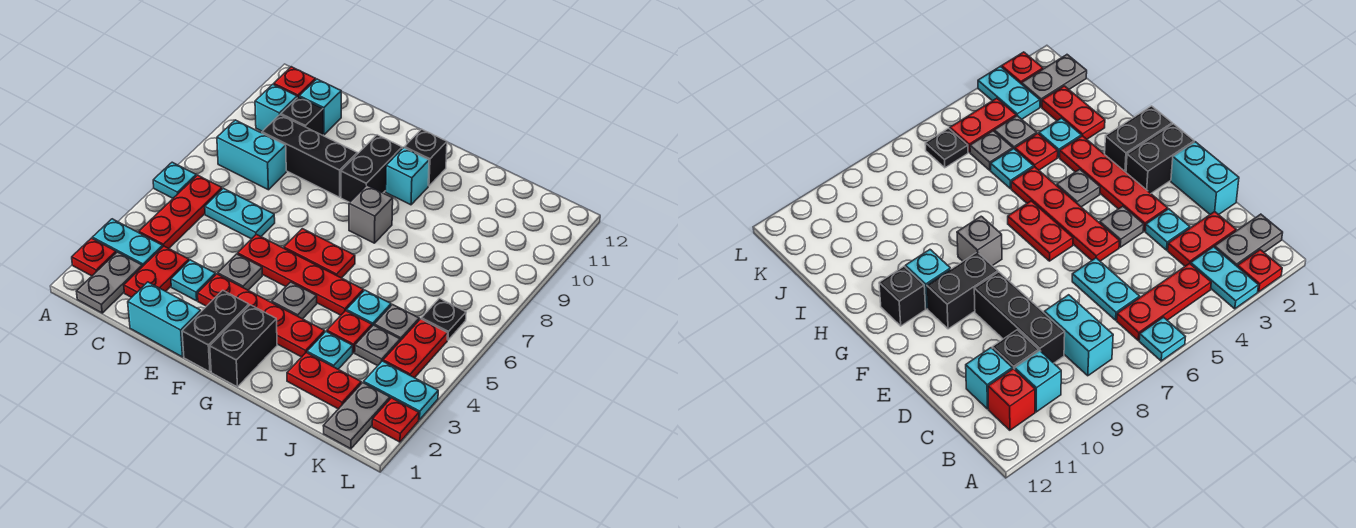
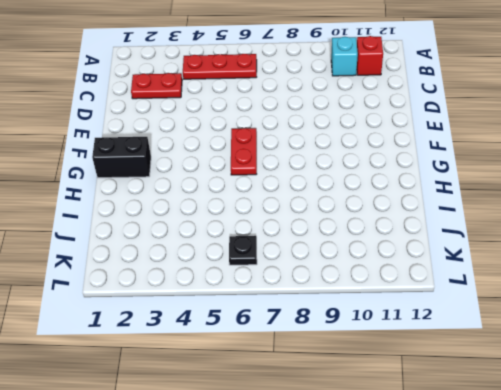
none -> red plate A2 level 1
none -> cyan plate A3:B3 level 1
none -> cyan plate A6 level 1
none -> grey plate B1:B2 level 1

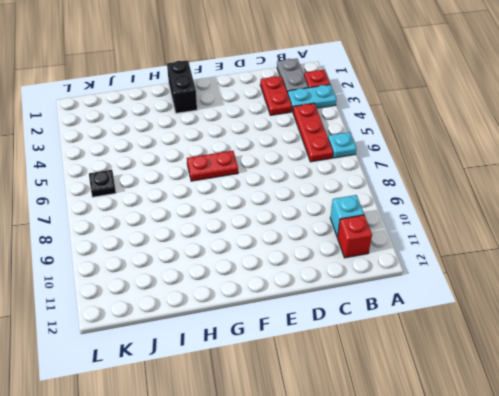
none -> cyan brick B8:C8 level 1
none -> cyan plate C6:D6 level 1
none -> black brick C9:E9 level 1
none -> black brick C10 level 1

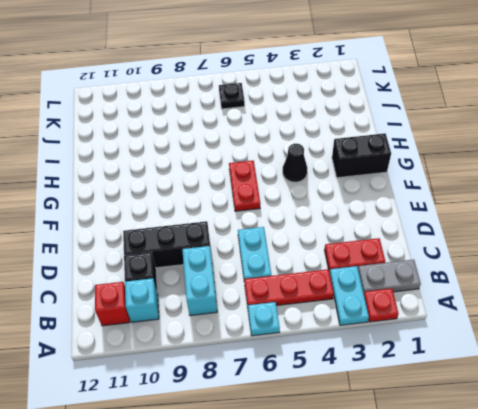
black brick D8:D10 level 1 -> black brick C9:E9 level 1
black cone G4 level 1 -> grey plate G4 level 1
none -> cyan brick C11 level 1
none -> cyan brick D1:E1 level 1
none -> cyan plate D3 level 1
none -> red plate E3:H3 level 1

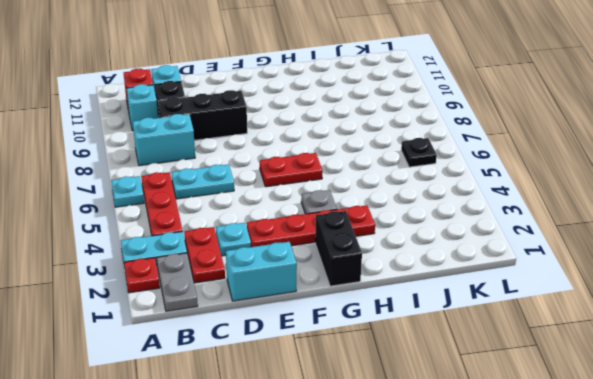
none -> grey plate E4 level 1
none -> red plate E5:H5 level 1
none -> black brick F1:F2 level 1
none -> black brick F9:F10 level 1

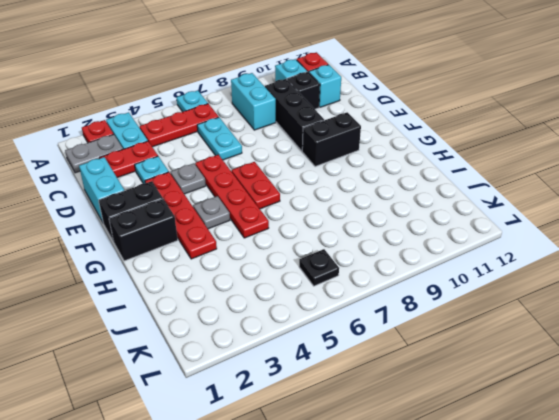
none -> grey brick G8 level 1
none -> cyan brick G10 level 1
none -> black brick G11 level 1
none -> red plate I2:J2 level 1

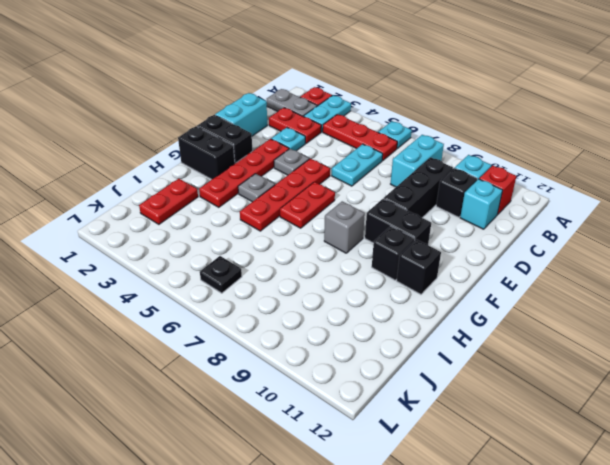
black brick G10 level 1 -> cyan brick G10 level 1
none -> cyan plate I3 level 1
none -> red plate I4 level 1
none -> cyan plate I5 level 1
none -> grey plate J4 level 1

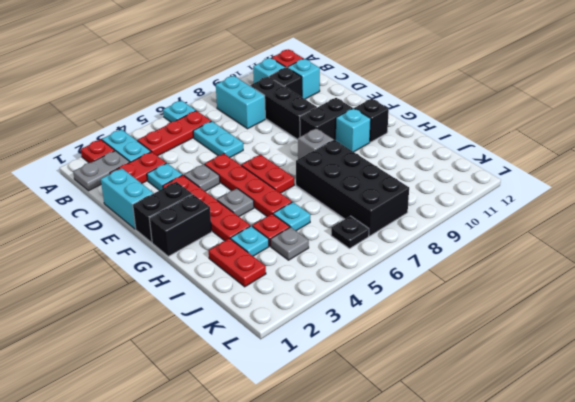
black brick H7:K8 level 1 -> none
none -> grey plate J5 level 1
none -> grey plate K1:K2 level 1
none -> cyan plate K3:L3 level 1
none -> red plate K4:K5 level 1

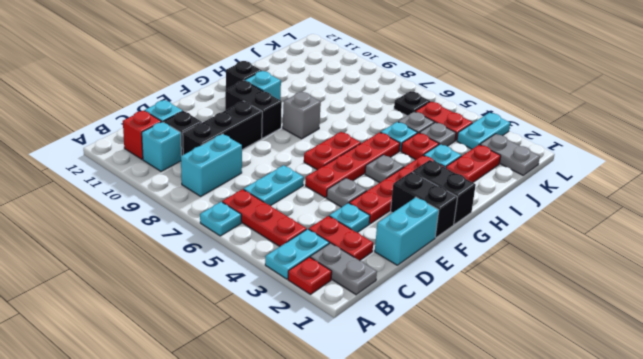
none -> red plate L2 level 1

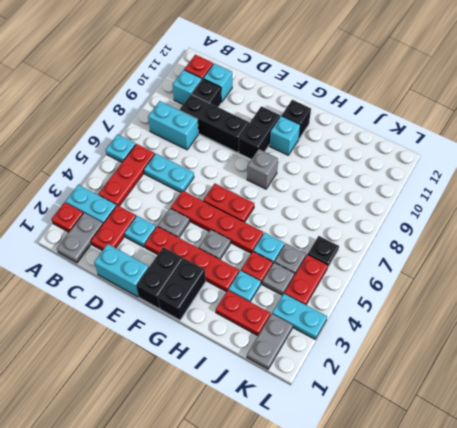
none -> red plate L2 level 1

